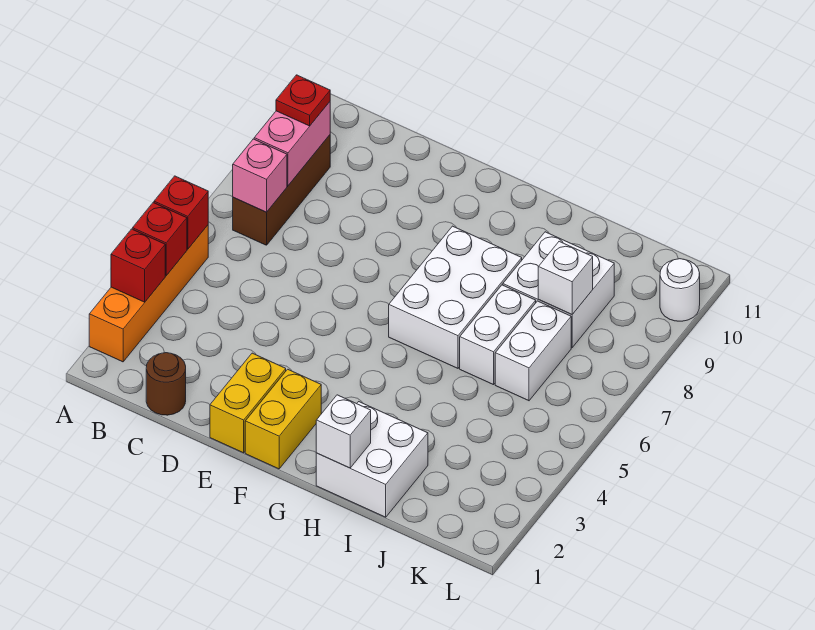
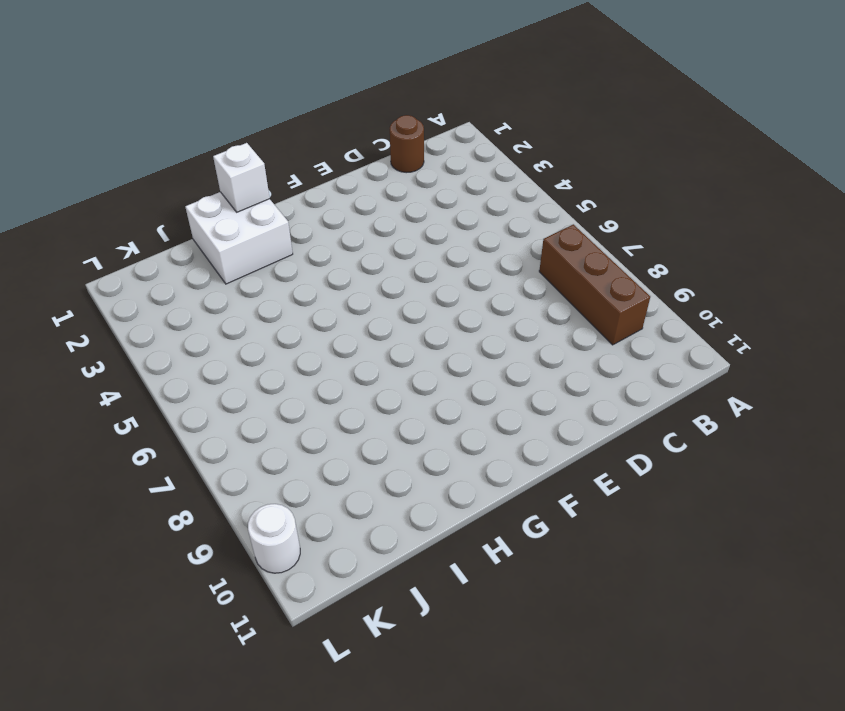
none -> orange brick A2:A5 level 1
none -> yellow brick E1:E2 level 1
none -> yellow brick F1:F2 level 1

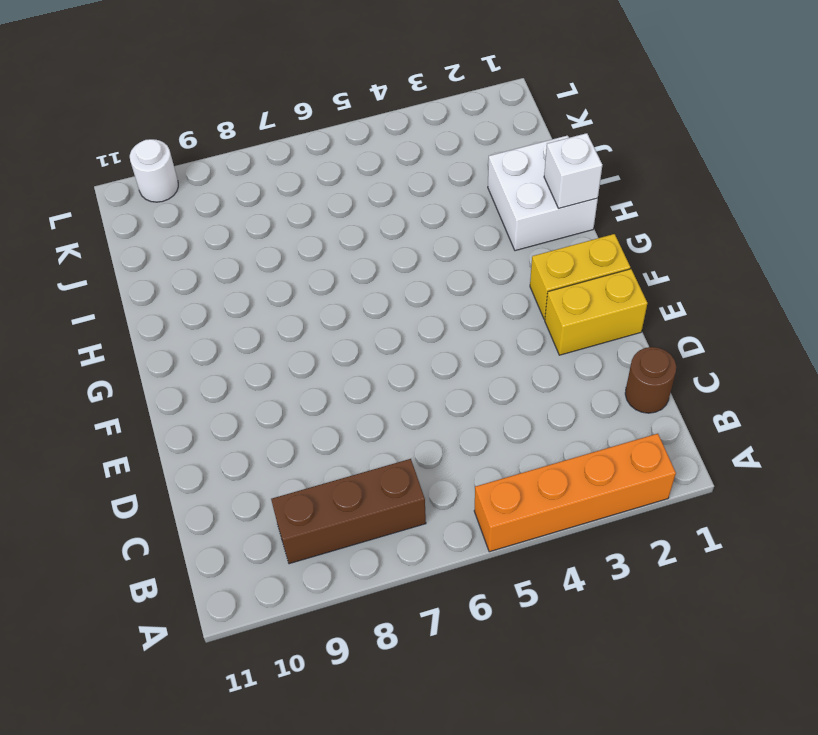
none -> white brick G6:H8 level 1
none -> white brick I6:I7 level 1
none -> white brick I8:J9 level 1

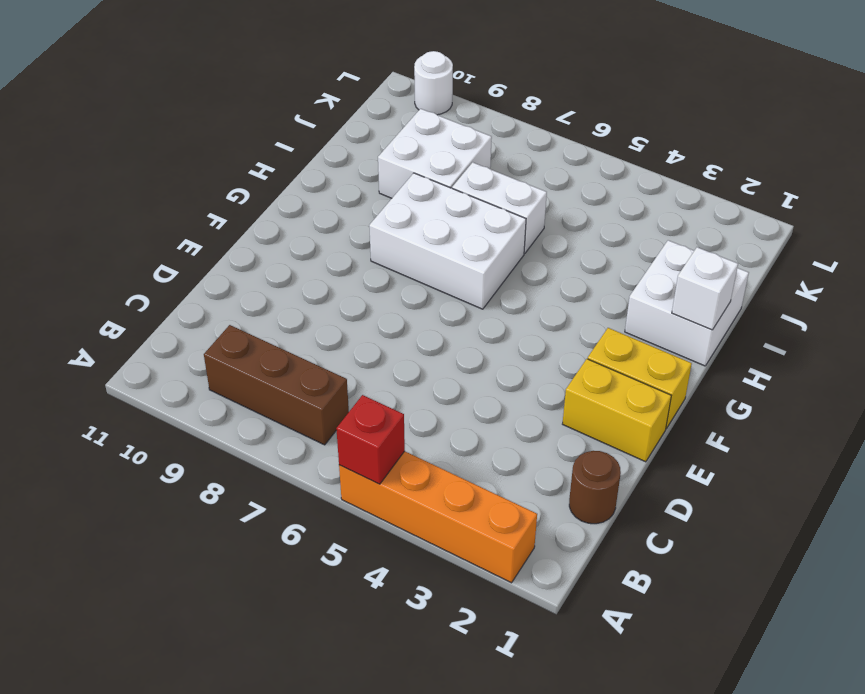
none -> white brick J6:J7 level 1
none -> red brick A3 level 2
none -> red brick A4 level 2

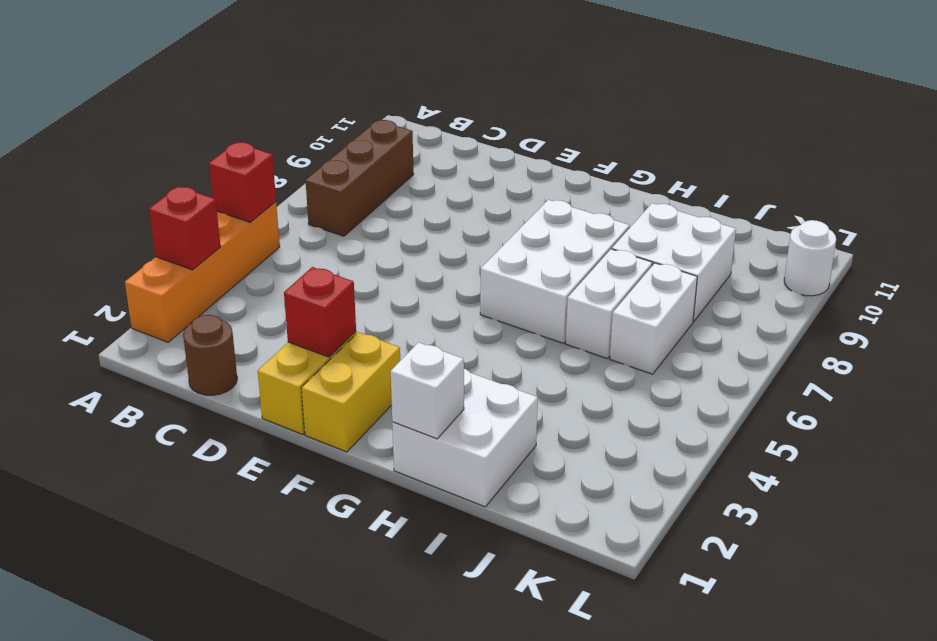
red brick E2 level 2 -> red brick A4 level 2
none -> pink brick B7 level 2
none -> pink brick B8:B9 level 2
none -> white brick J8 level 2

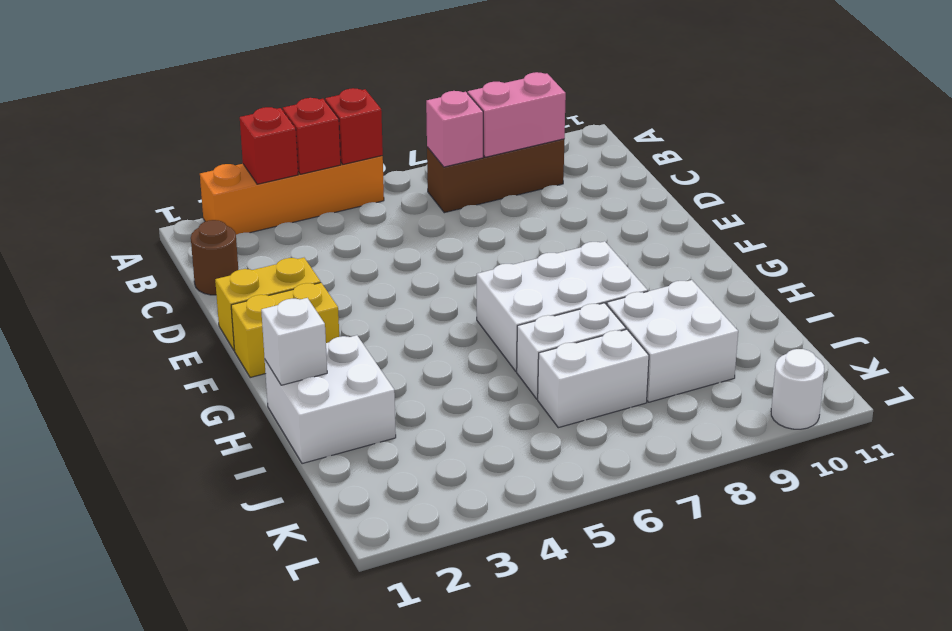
none -> white brick J8 level 2
none -> red plate B9 level 3

